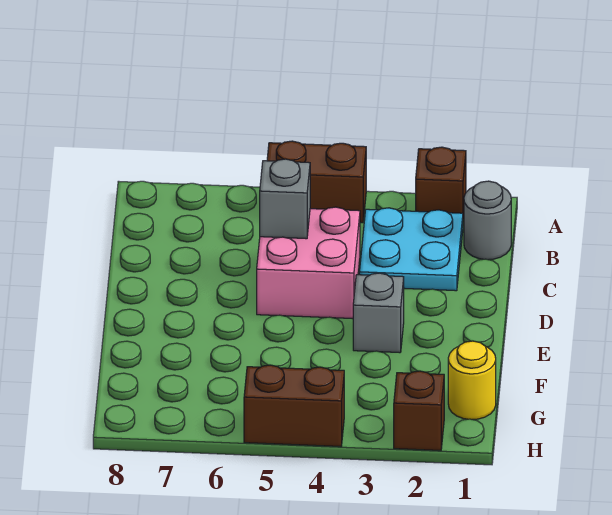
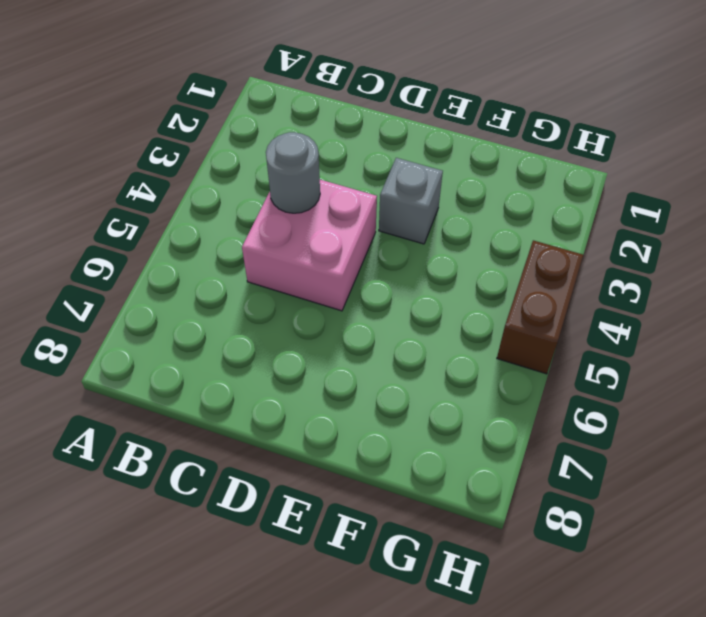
grey round brick C4 level 2 -> grey round brick B1 level 1
none -> brown brick A2 level 1
none -> brown brick A4:A5 level 1

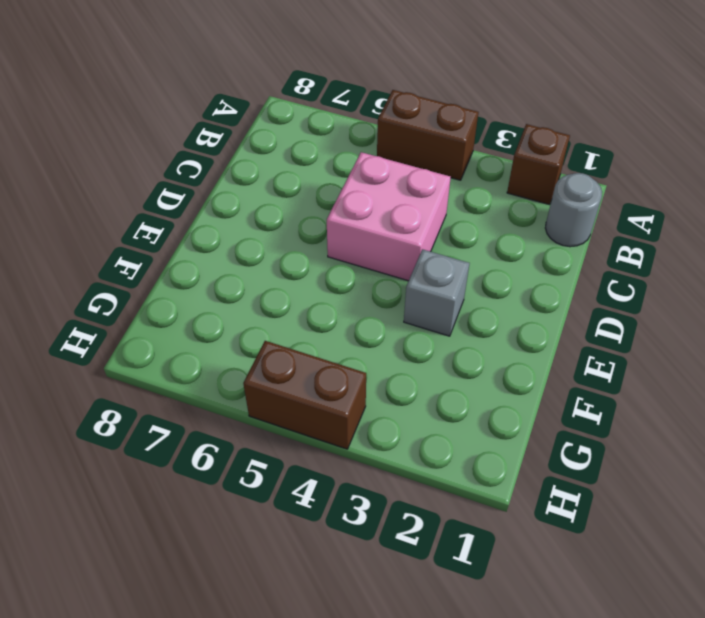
none -> cyan plate B2:C3 level 1
none -> yellow round brick G1 level 1

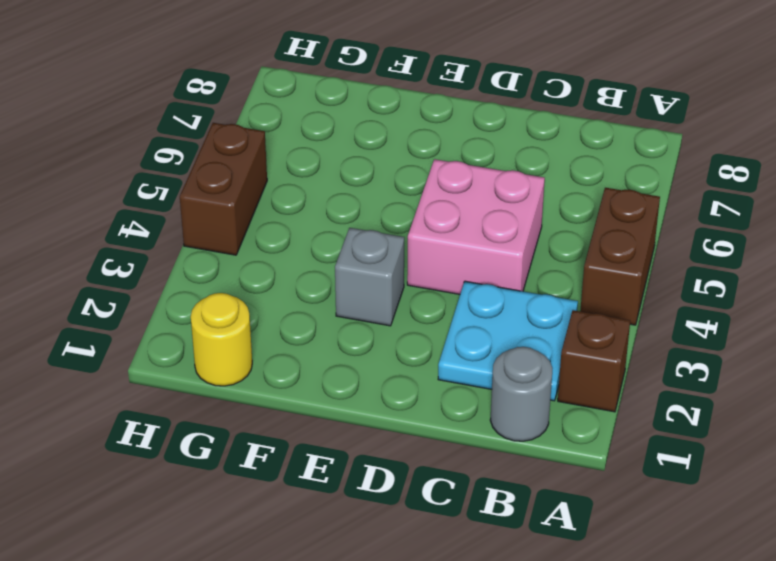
none -> brown brick H2 level 1
none -> grey brick C5 level 2

